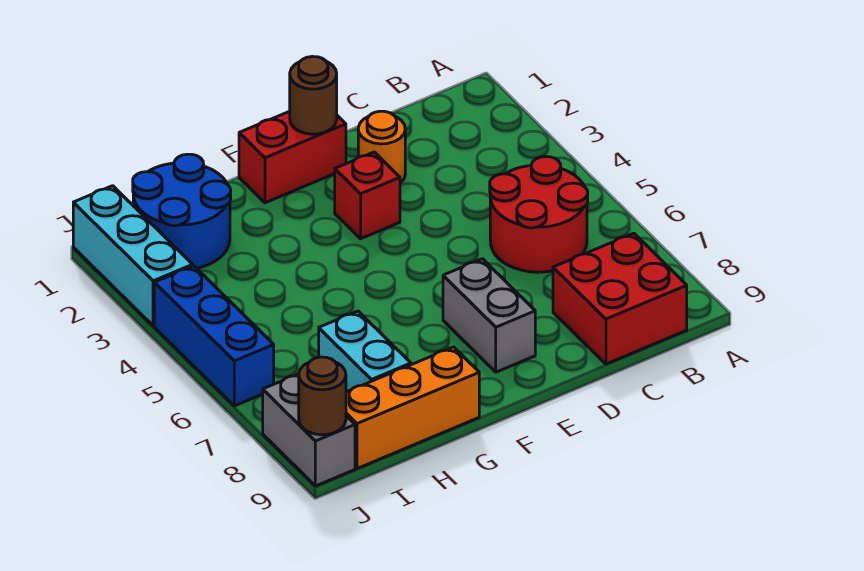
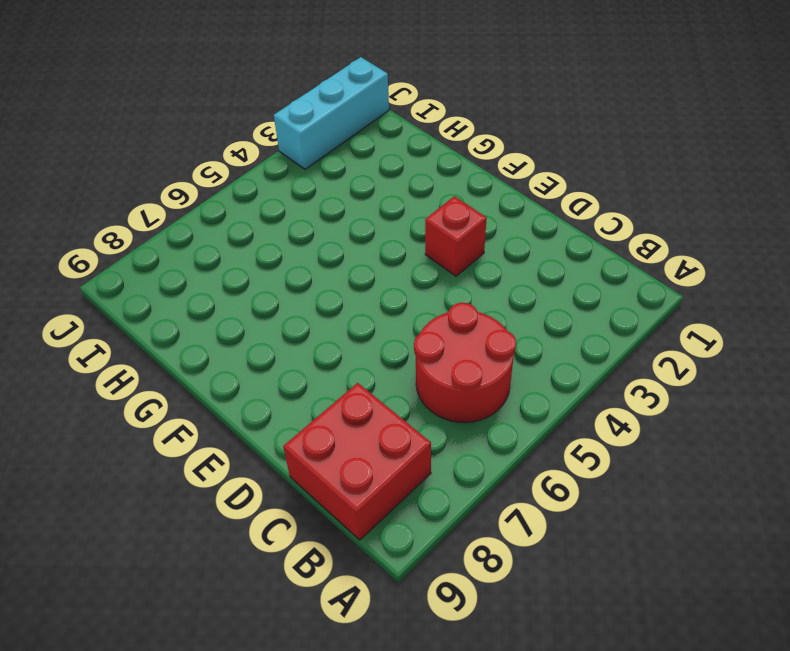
none -> orange round brick D2 level 1
none -> red brick E1:F1 level 1
none -> grey brick E7:E8 level 1

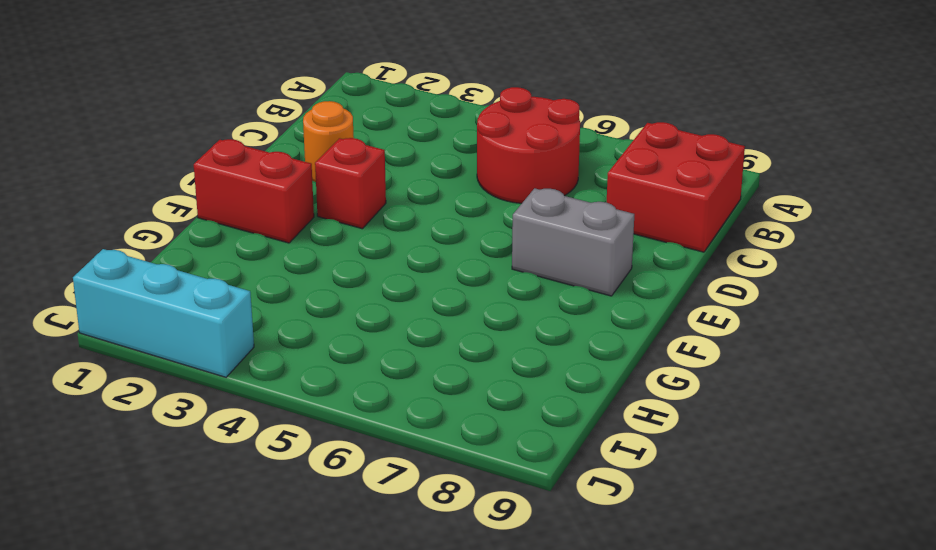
red brick F1:F2 level 1 -> red brick E1:F1 level 1
none -> orange brick G9:I9 level 1
none -> blue round brick H1:I2 level 1
none -> cyan brick H7:H8 level 1

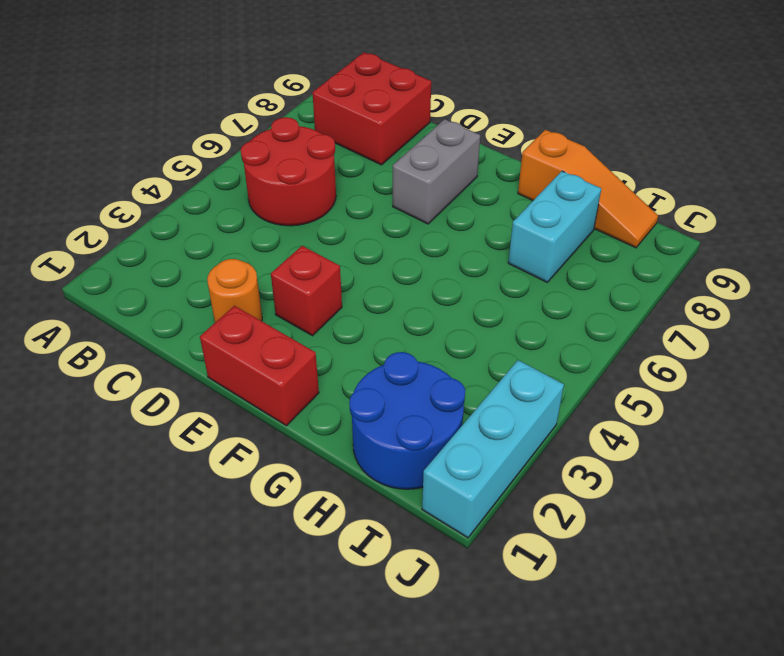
orange slope G9:I9 level 1 top G -> orange brick G9:I9 level 1
none -> blue brick J4:J6 level 1
none -> grey brick J8:J9 level 1
none -> brown round brick E1 level 2

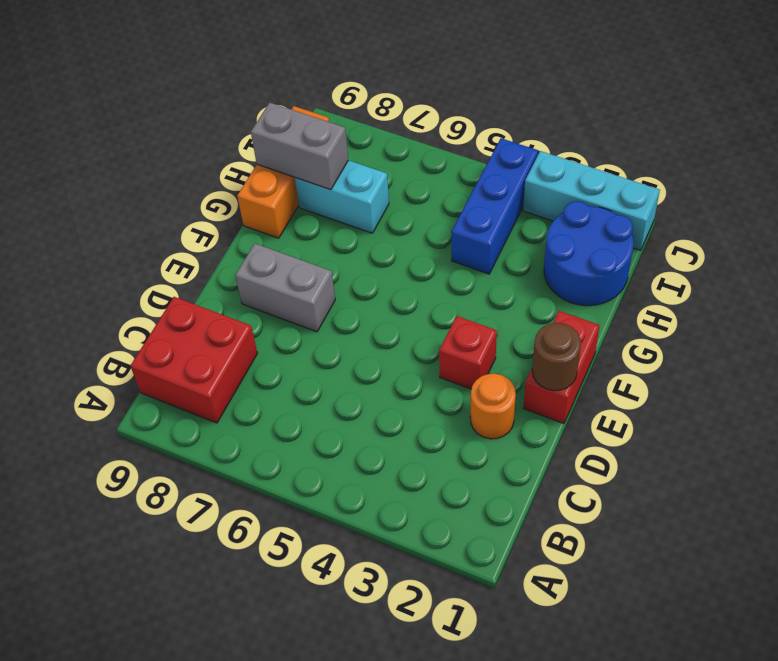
blue brick H4:J4 level 1 -> blue brick J4:J6 level 1
grey brick H8:H9 level 2 -> grey brick J8:J9 level 1
none -> red round brick B5:C6 level 1
none -> brown round brick J9 level 2

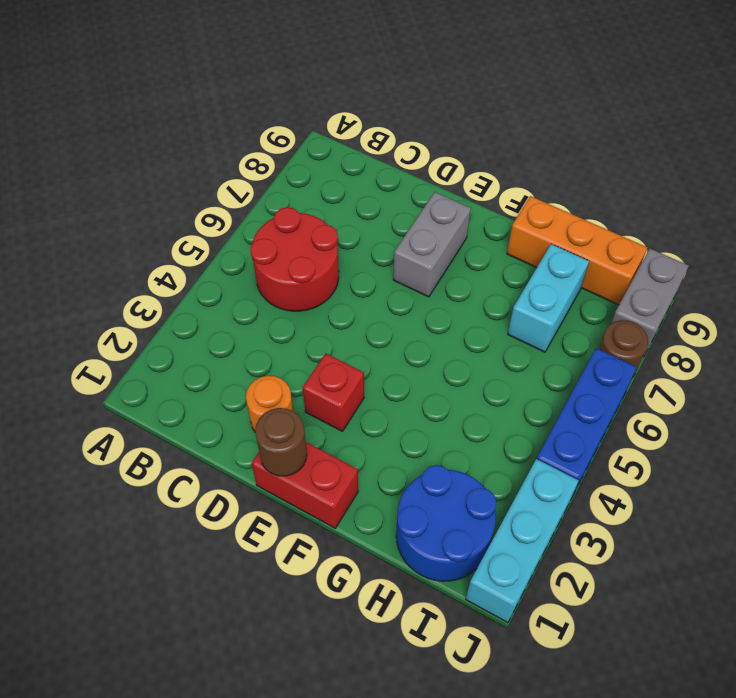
brown round brick J7 level 1 -> brown round brick J9 level 2
none -> red brick B8:C9 level 1

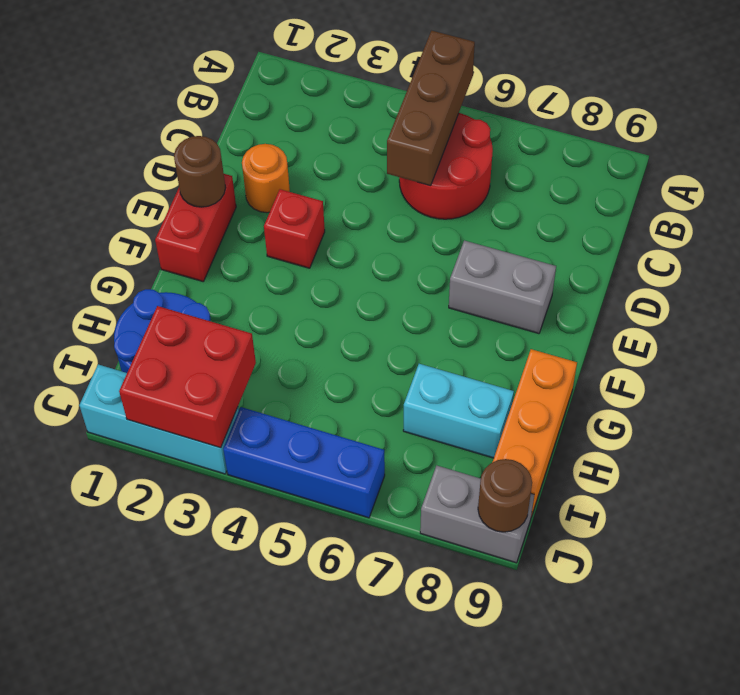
brown brick A5:C5 level 2 -> none
red brick I2:J3 level 2 -> red brick B8:C9 level 1

